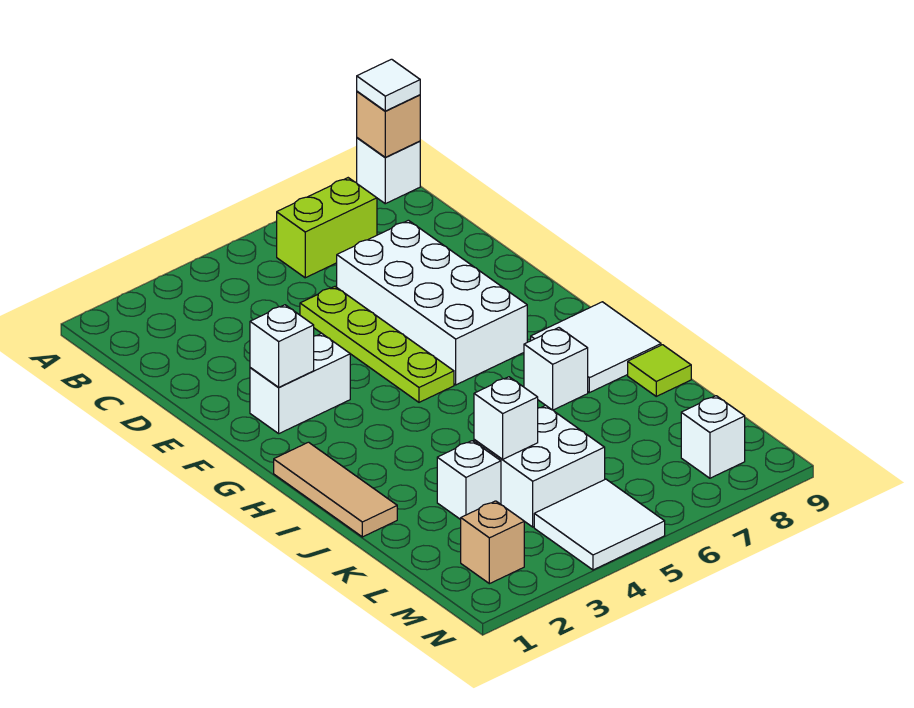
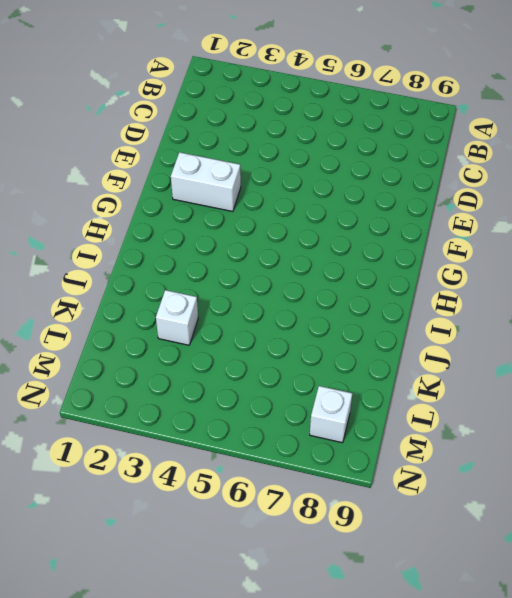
none -> white brick A9 level 1
none -> lime brick B6:B7 level 1
none -> lime plate D5:G5 level 1

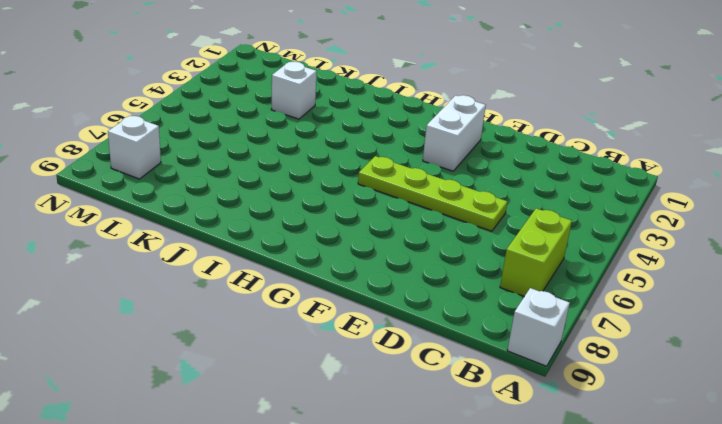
none -> white brick D6:G7 level 1
none -> tan tile H1:J1 level 1
none -> white tile H8:I9 level 1

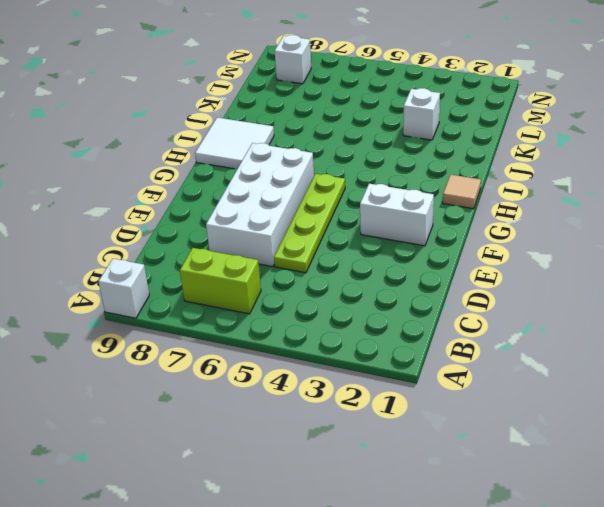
tan tile H1 level 1 -> tan tile H1:J1 level 1
none -> white brick I7 level 1
none -> lime tile J9 level 1
none -> white brick K4:L5 level 1

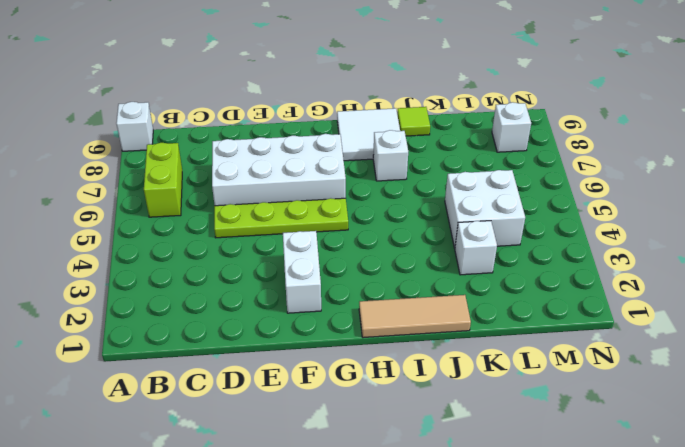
none -> tan brick M2 level 1
none -> white tile M4:N5 level 1
none -> tan brick A9 level 2

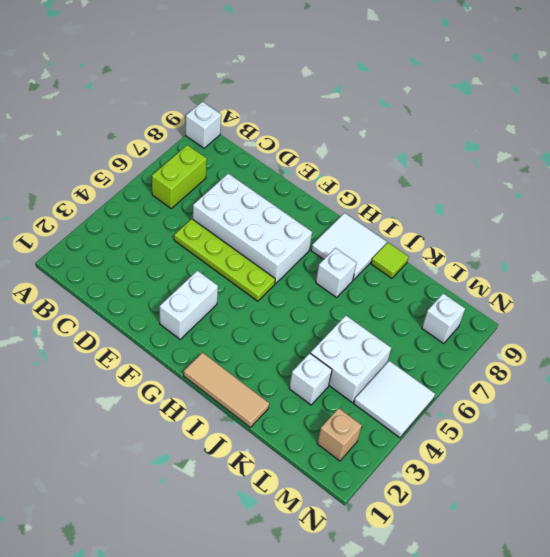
none -> tan brick A9 level 2
none -> white brick F2 level 2
none -> white brick K4 level 2

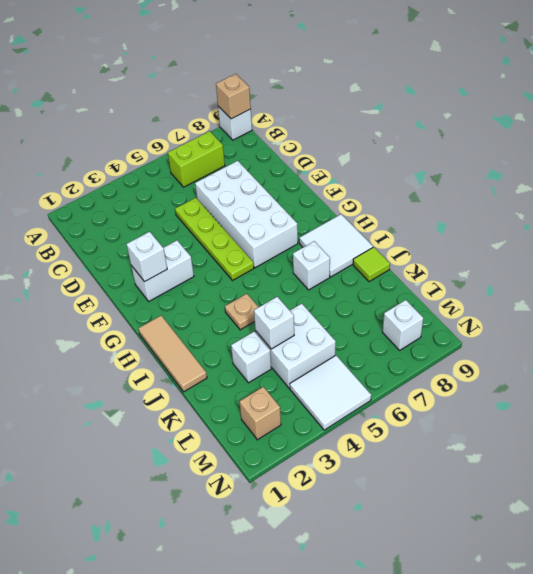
tan plate I4 level 1 -> none
none -> white tile A9 level 3

